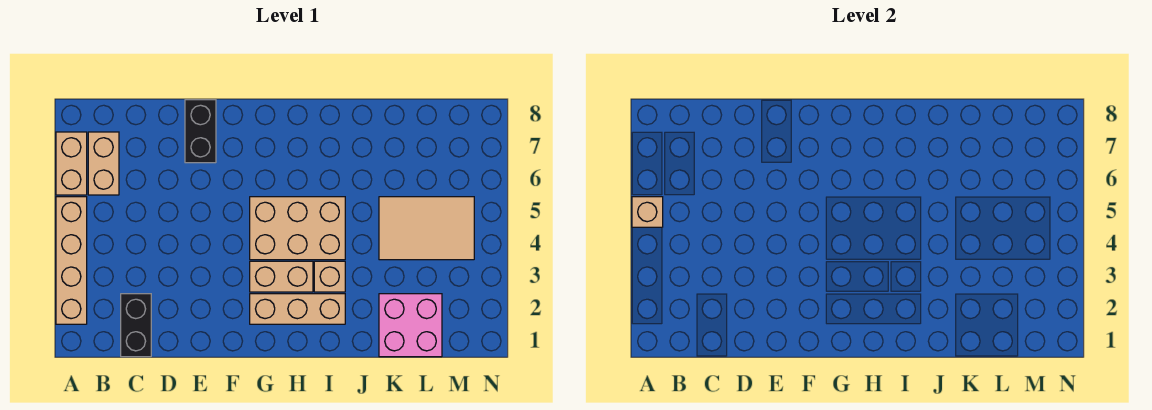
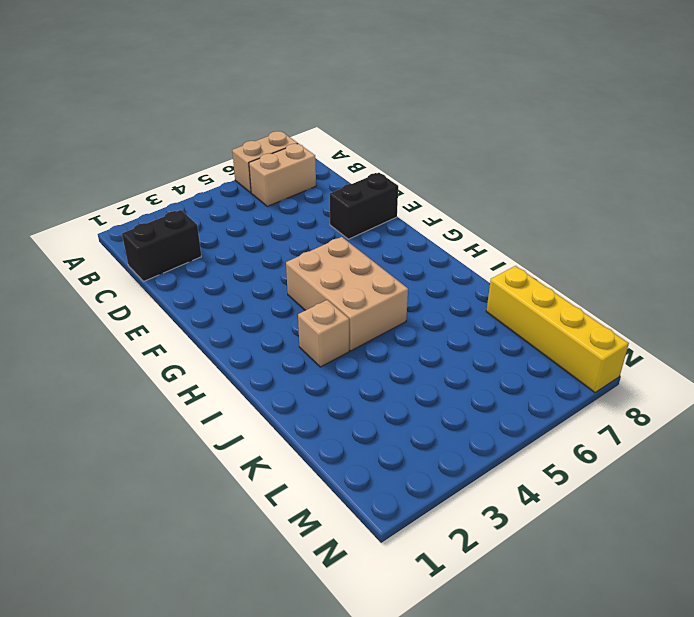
yellow brick K8:N8 level 1 -> none
none -> tan brick A2:A5 level 1
none -> tan brick G2:I2 level 1
none -> tan brick G3:H3 level 1

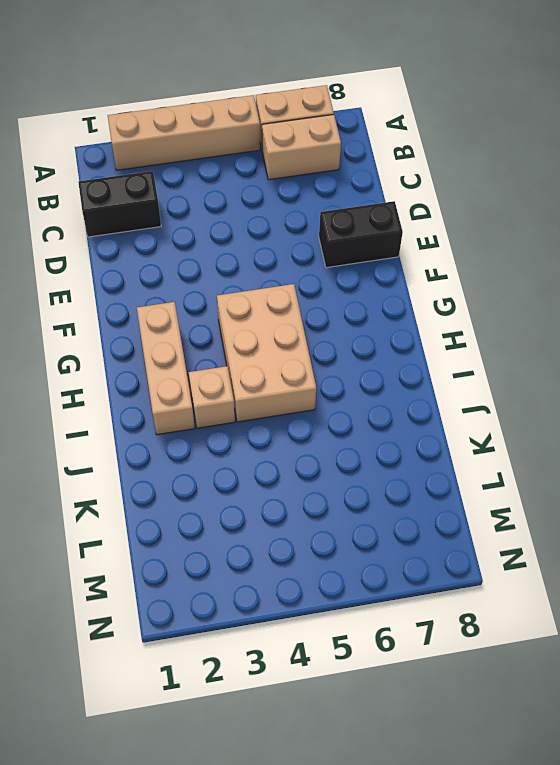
none -> tan brick G3:H3 level 1
none -> pink brick K1:L2 level 1
none -> tan tile K4:M5 level 1

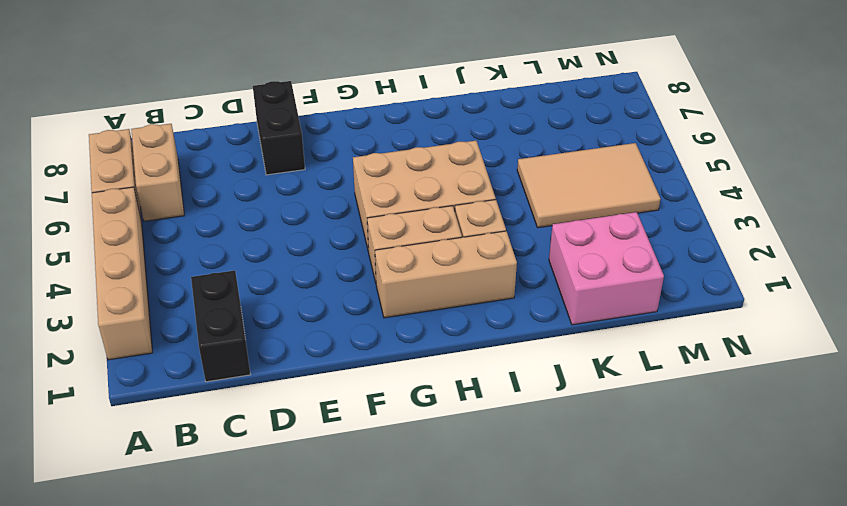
none -> tan brick A5 level 2

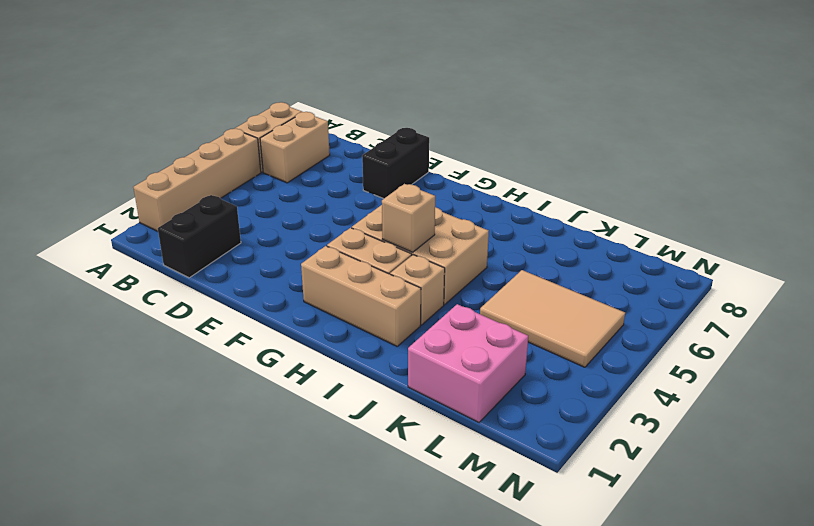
tan brick H4 level 2 -> tan brick A5 level 2

